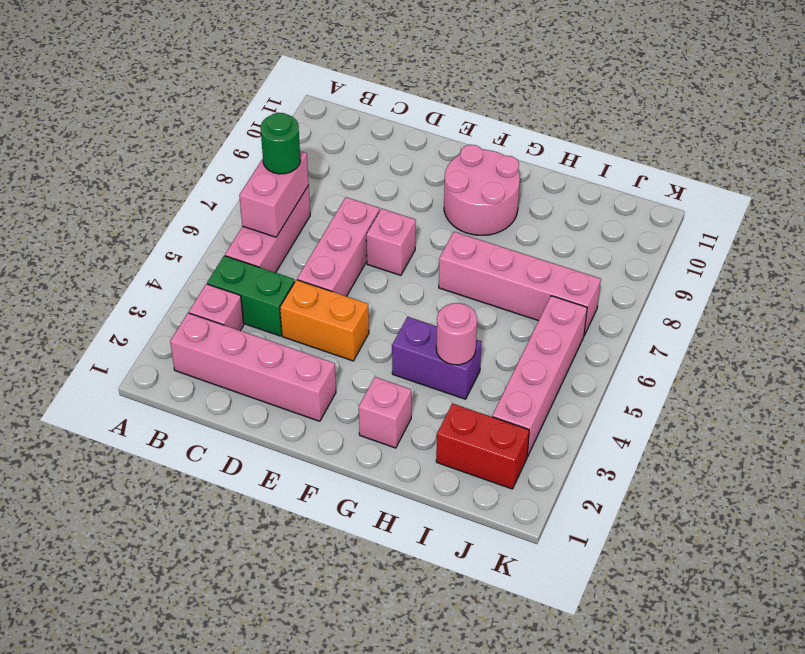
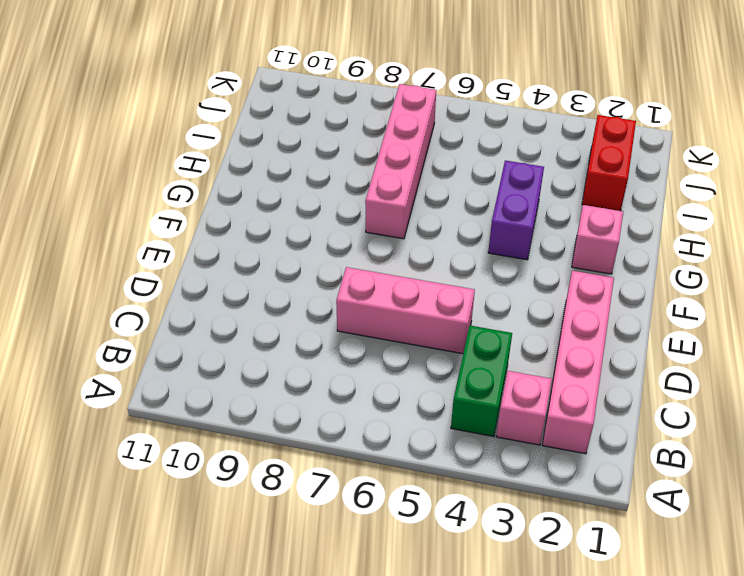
none -> pink brick B5:B7 level 1
none -> orange brick D4:E4 level 1
none -> pink brick E7 level 1

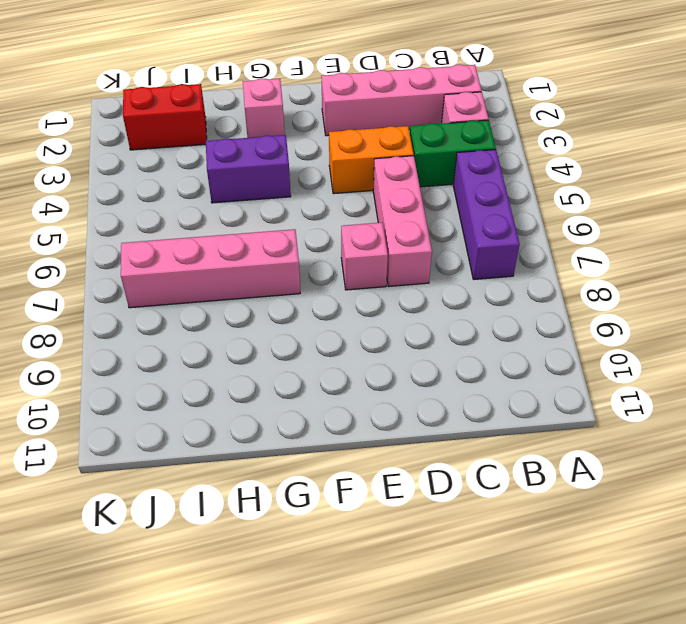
purple brick B5:B7 level 1 -> pink brick B5:B7 level 1
none -> pink round brick F9:G10 level 1
none -> pink brick J3:J6 level 1
none -> pink brick B6:B7 level 2

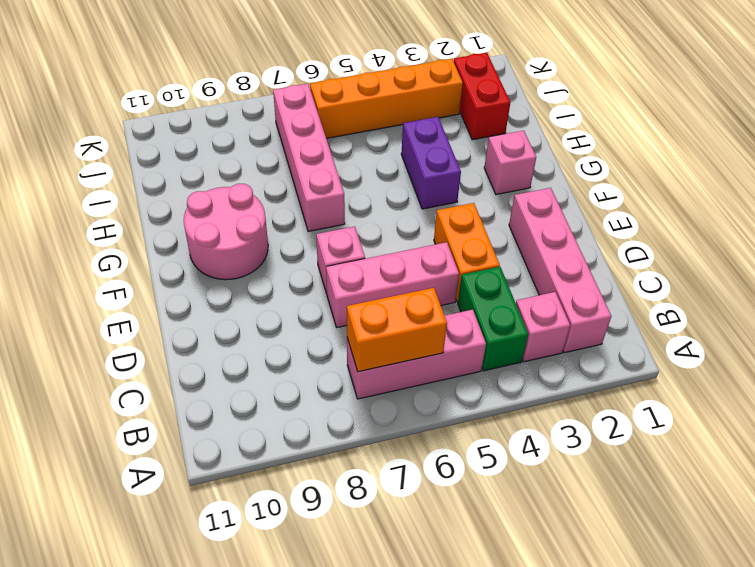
orange brick B6:B7 level 2 -> pink brick B6:B7 level 2
orange brick J3:J6 level 1 -> pink brick J3:J6 level 1
none -> pink round brick H4 level 2
none -> green round brick B7 level 3

